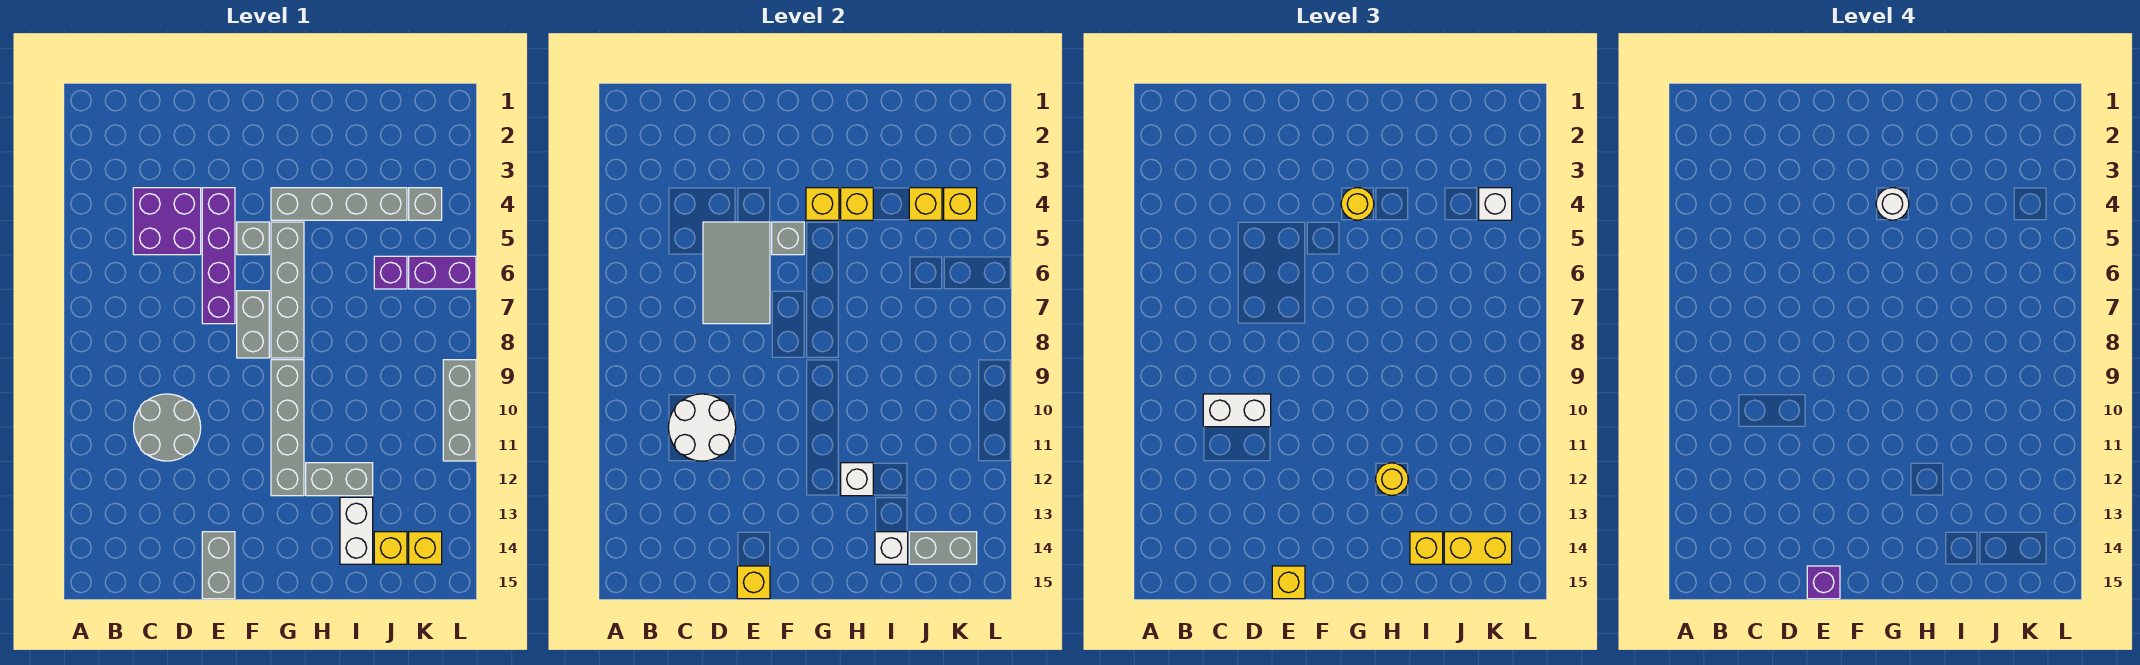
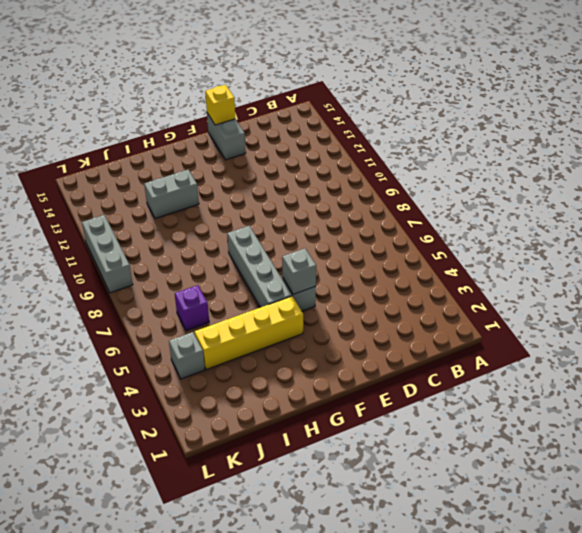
yellow brick G4:J4 level 1 -> grey brick G4:J4 level 1
none -> purple brick C4:D5 level 1
none -> grey round brick C10:D11 level 1
none -> purple brick E4:E7 level 1
none -> grey brick F7:F8 level 1

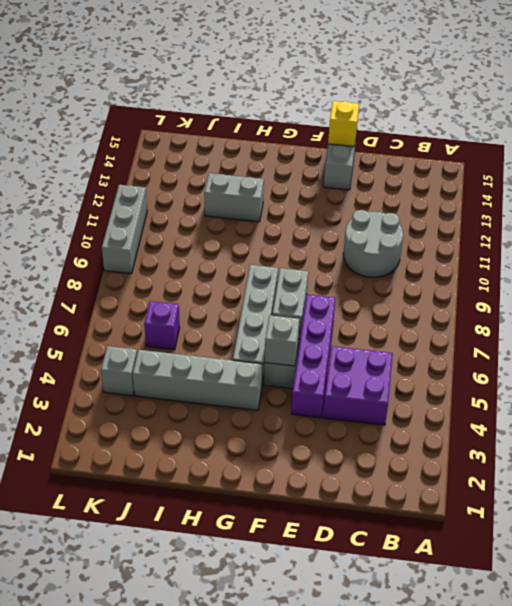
none -> grey brick G9:G12 level 1
none -> white brick I13:I14 level 1
none -> yellow brick J14 level 1
none -> purple brick K6:L6 level 1

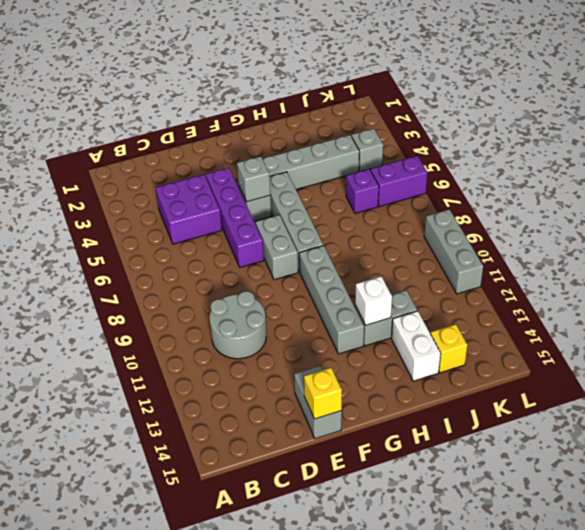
none -> yellow brick K14 level 1
none -> white round brick C10:D11 level 2
none -> grey tile D5:E7 level 2
none -> yellow brick G4 level 2

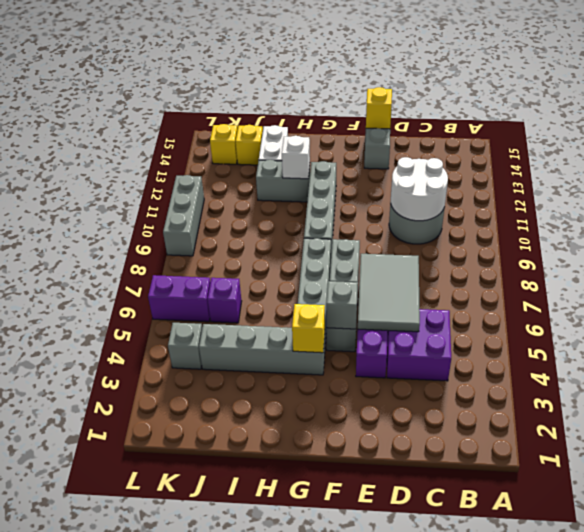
none -> yellow brick H4 level 2
none -> white brick I14 level 2
none -> yellow brick J4 level 2
none -> grey brick J14:K14 level 2

